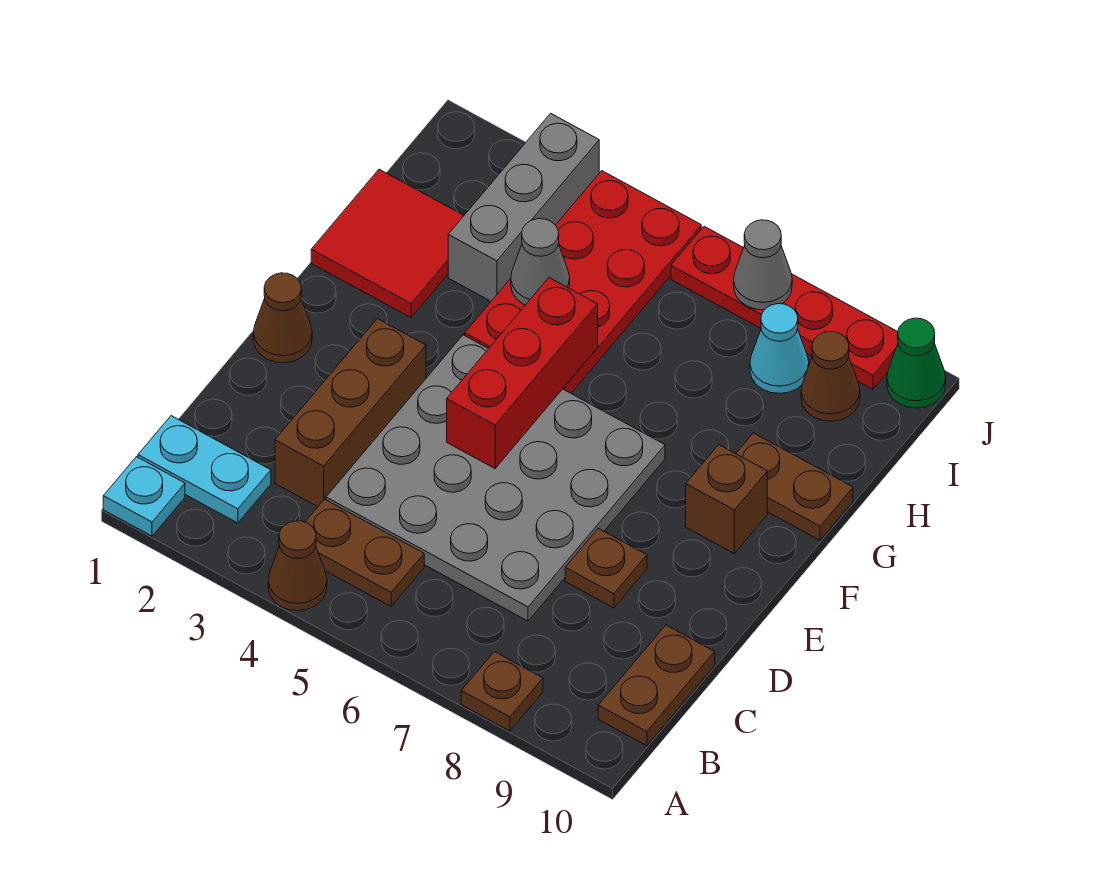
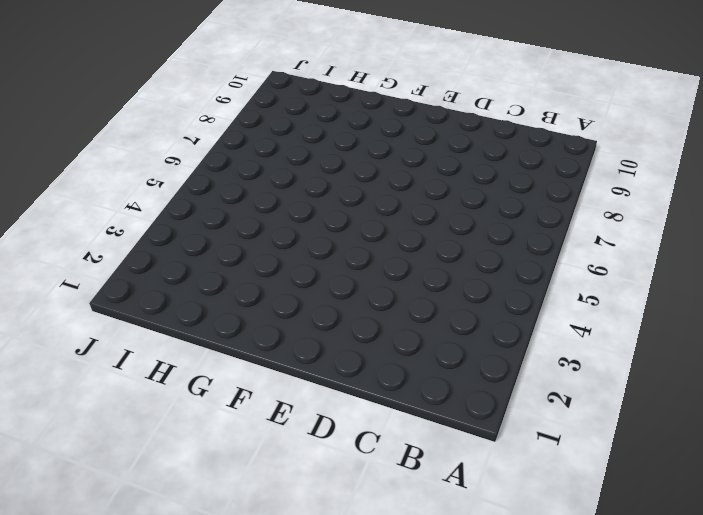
none -> cyan plate A1 level 1
none -> brown cone A4 level 1
none -> brown plate A8 level 1

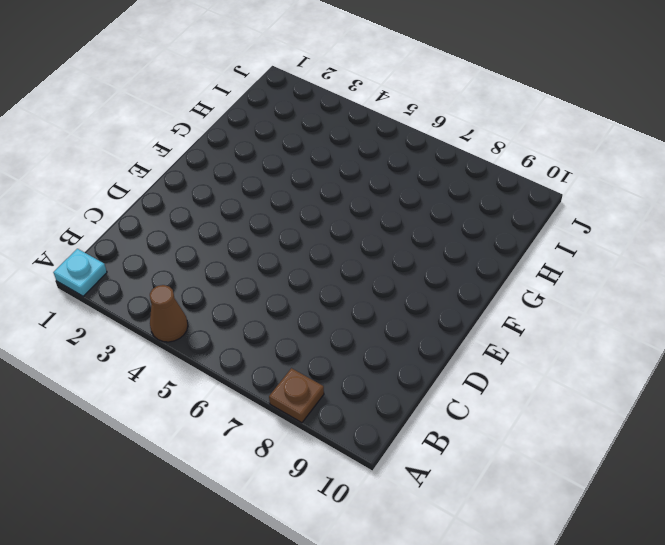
none -> cyan plate B1:B2 level 1
none -> brown plate B4:B5 level 1
none -> brown plate B10:C10 level 1

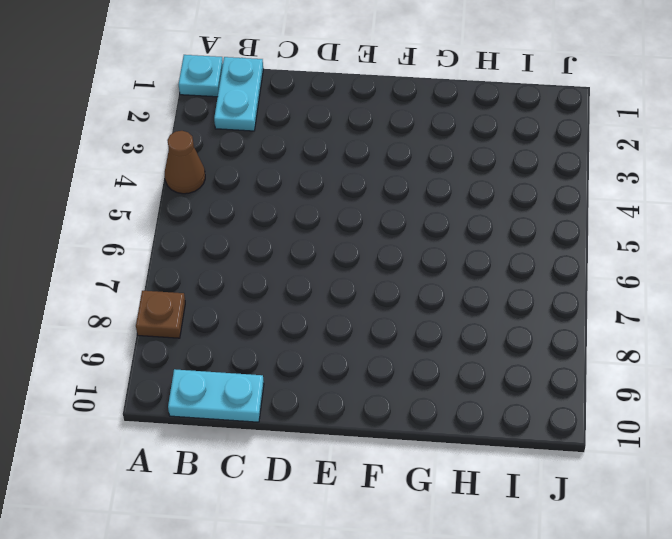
cyan plate B10:C10 level 1 -> brown plate B10:C10 level 1
none -> brown plate B4:B5 level 1
none -> brown brick C3:E3 level 1
none -> grey plate C4:F7 level 1

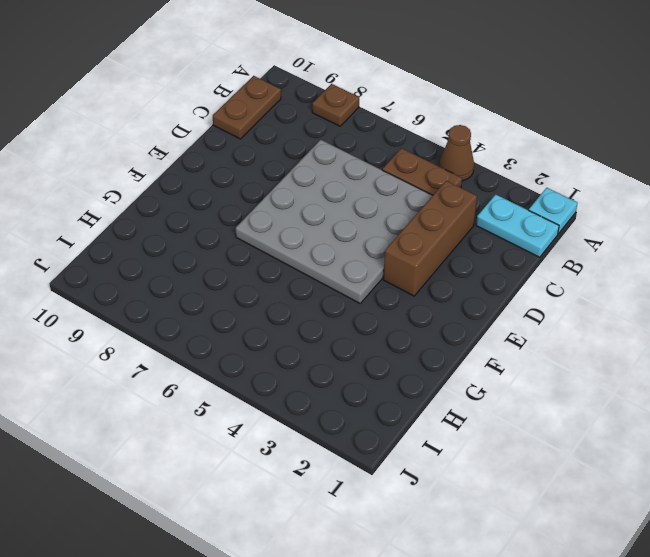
none -> brown plate D8 level 1
none -> brown cone E1 level 1
none -> brown brick F9 level 1

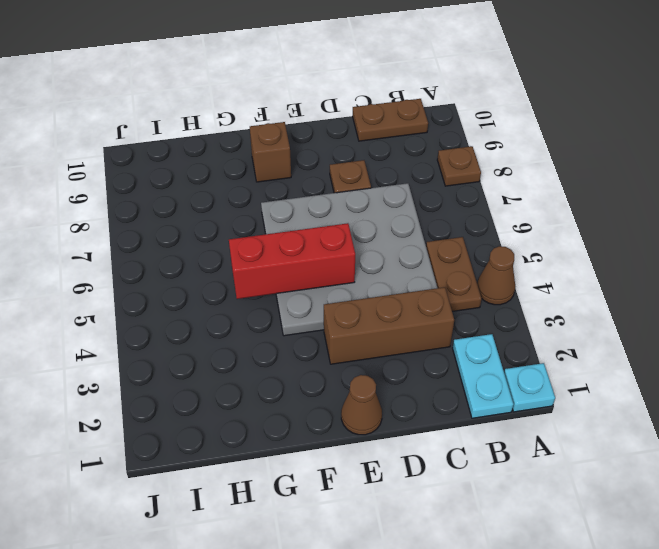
none -> red tile G1:H2 level 1
none -> red plate G4:J5 level 1
none -> brown plate G9:G10 level 1

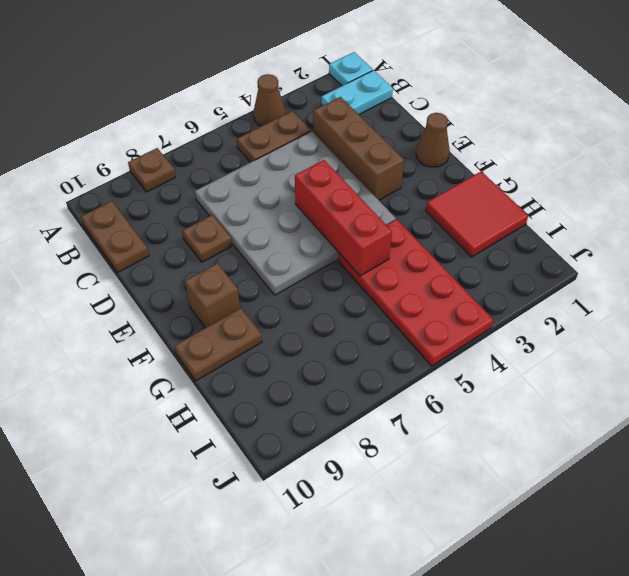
none -> grey brick H3:J3 level 1
none -> cyan cone I8 level 1
none -> brown cone I9 level 1

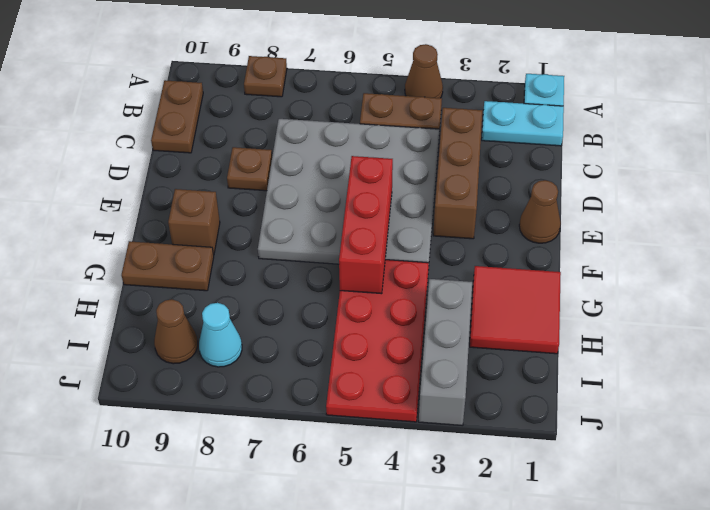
none -> red plate J6:J9 level 1
none -> green cone J10 level 1
none -> grey cone H4 level 2

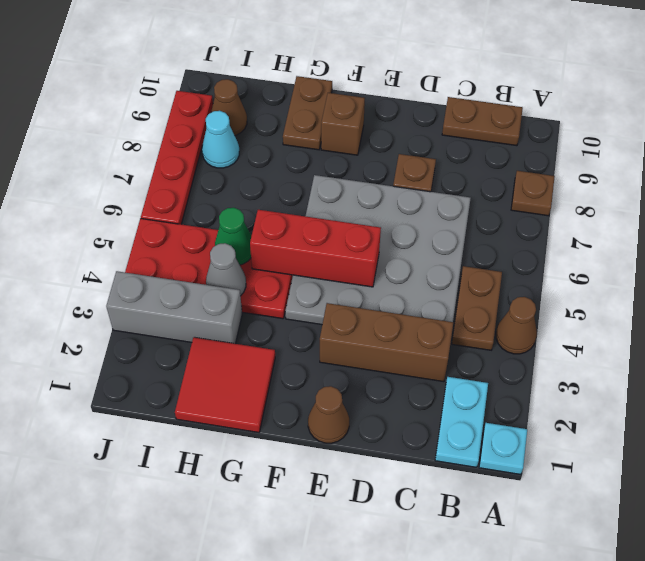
green cone H5 level 2 -> green cone J10 level 1
none -> grey cone J7 level 2

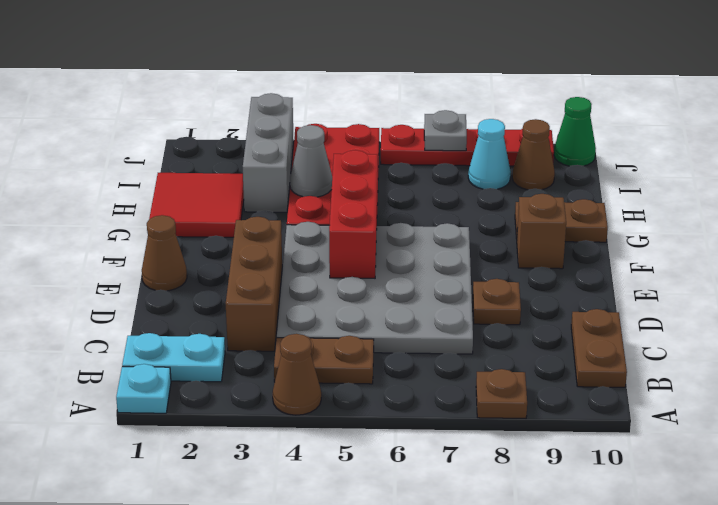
grey plate J7 level 2 -> grey cone J7 level 2

